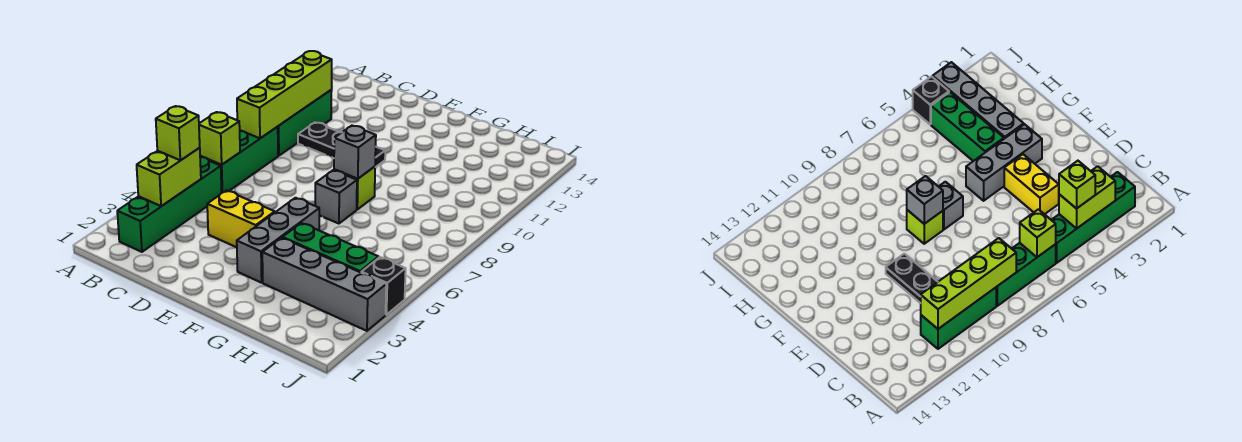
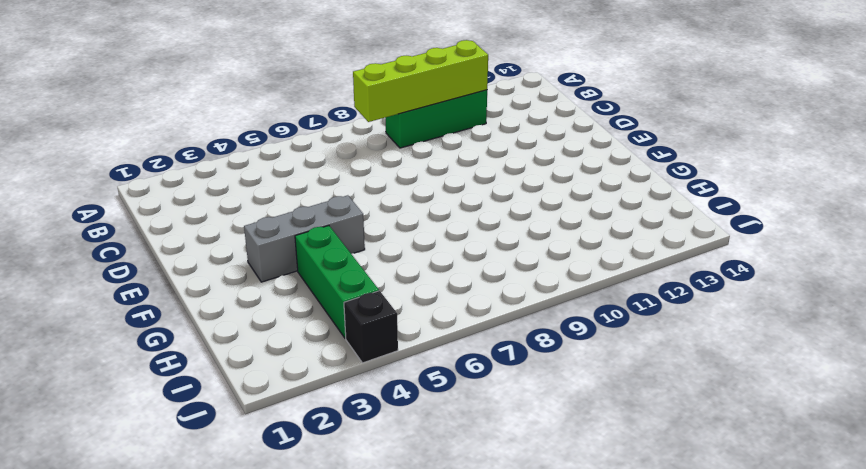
none -> green brick B2:B5 level 1
none -> green brick B6:B8 level 1
none -> black plate C10:E10 level 1

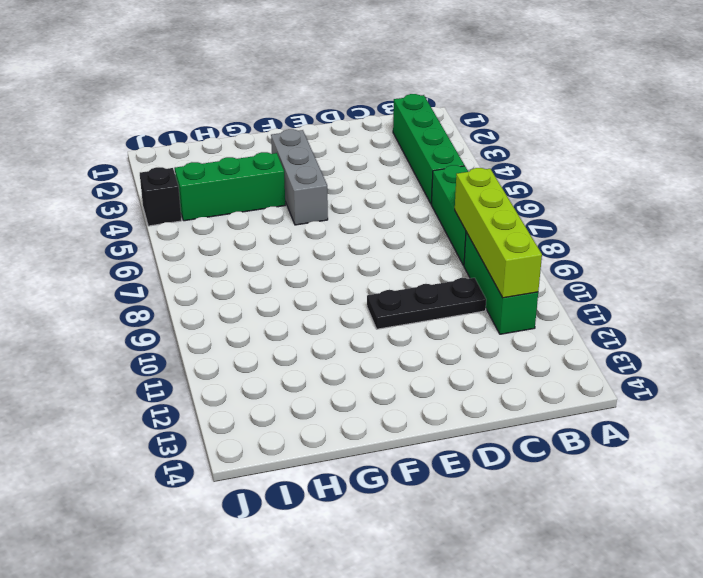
none -> yellow brick D4:E4 level 1
none -> grey brick F7 level 1
none -> lime brick F8 level 1

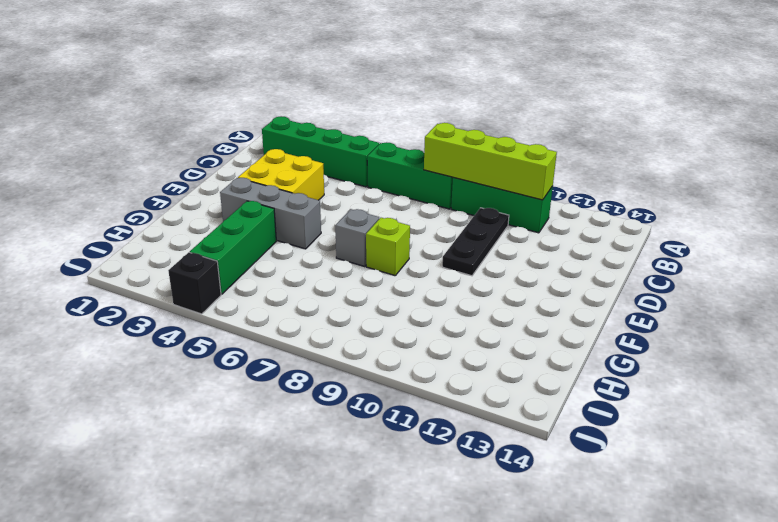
yellow brick D3:E4 level 1 -> yellow brick D4:E4 level 1
none -> grey brick G3:J3 level 1
none -> lime brick B3:B4 level 2
none -> lime brick B6 level 2

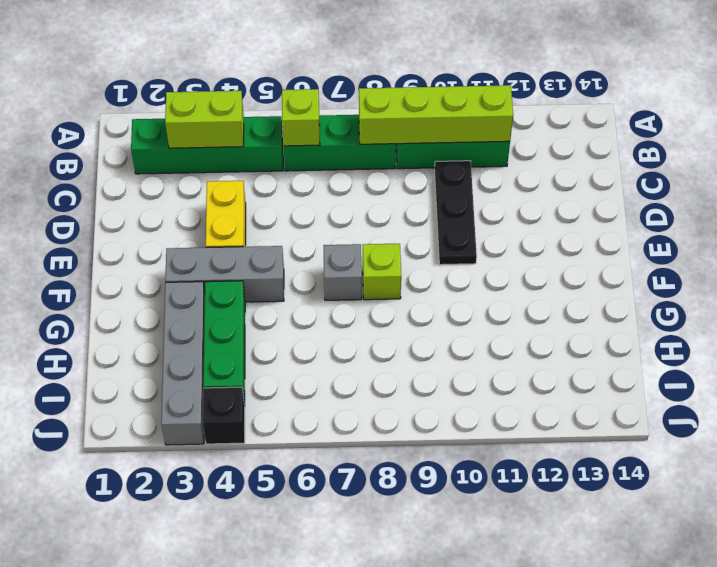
none -> grey brick F8 level 2
none -> lime brick B4 level 3

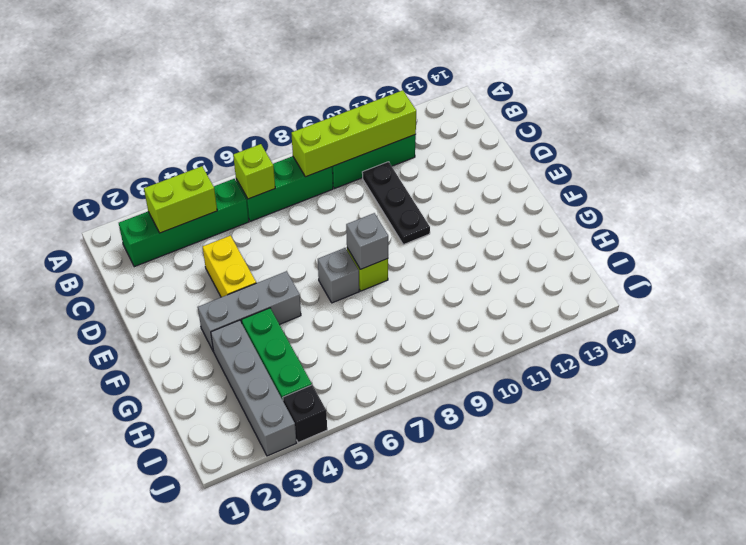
none -> lime brick B4 level 3

